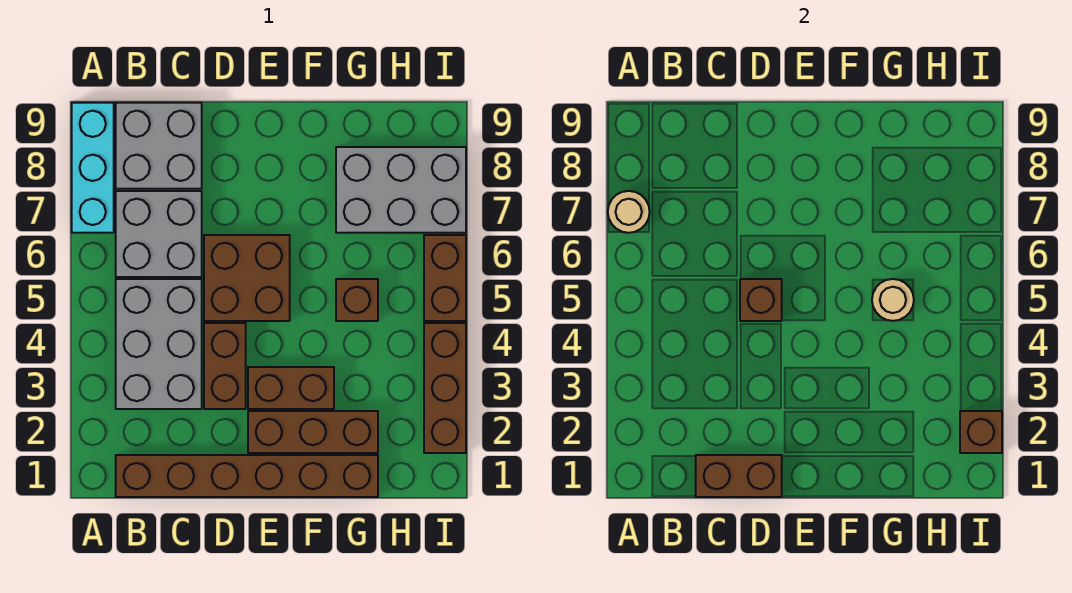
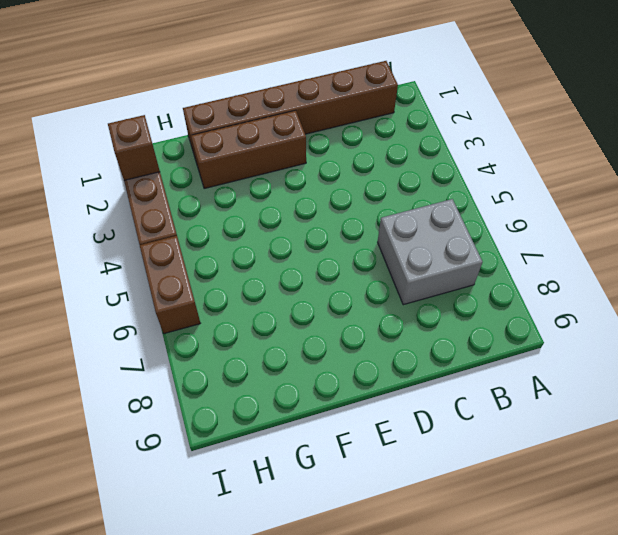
none -> cyan brick A7:A9 level 1
none -> grey brick B3:C5 level 1
none -> grey brick B8:C9 level 1

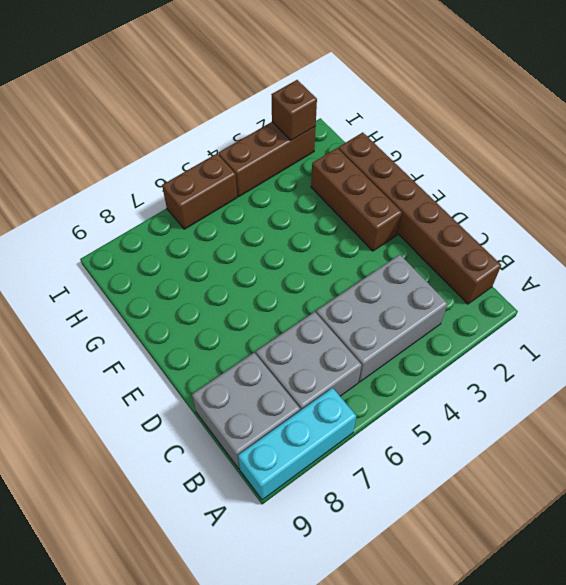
none -> brown brick D3:D4 level 1
none -> brown brick D5:E6 level 1
none -> brown brick E3:F3 level 1

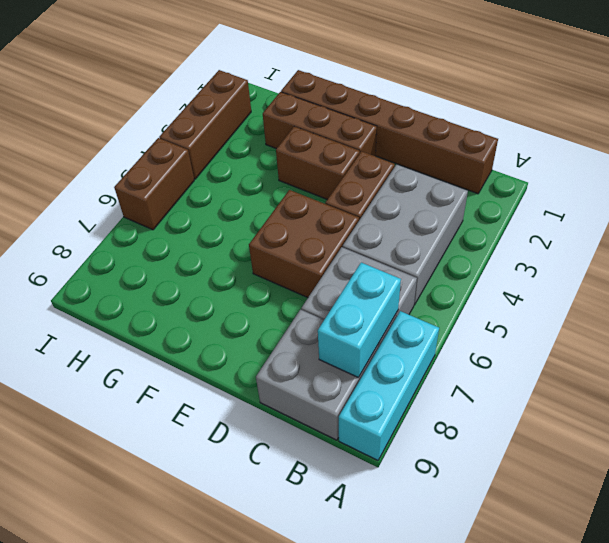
cyan brick B7:B8 level 2 -> none
none -> brown brick G5 level 1
none -> grey brick G7:I8 level 1
none -> tan round brick A7 level 2

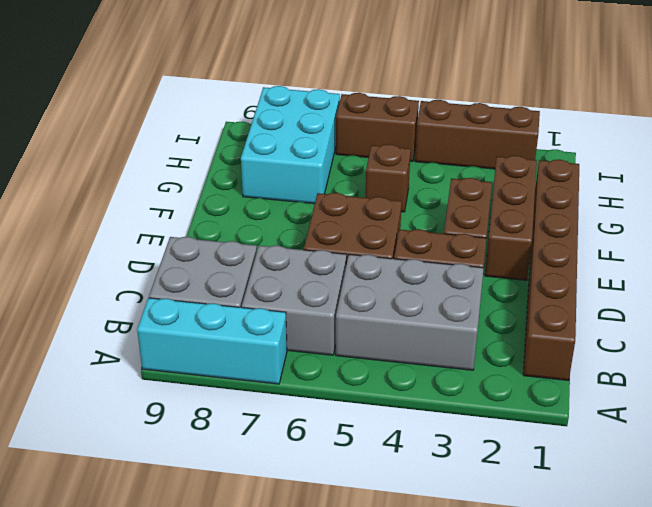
cyan brick G7:I8 level 1 -> grey brick G7:I8 level 1
none -> tan round brick A7 level 2
none -> brown brick C1:D1 level 2
none -> brown brick D5 level 2

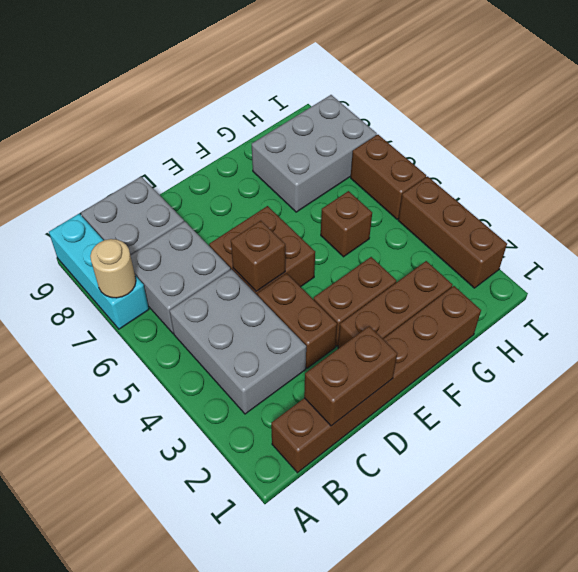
none -> tan round brick G5 level 2
none -> brown brick I2 level 2

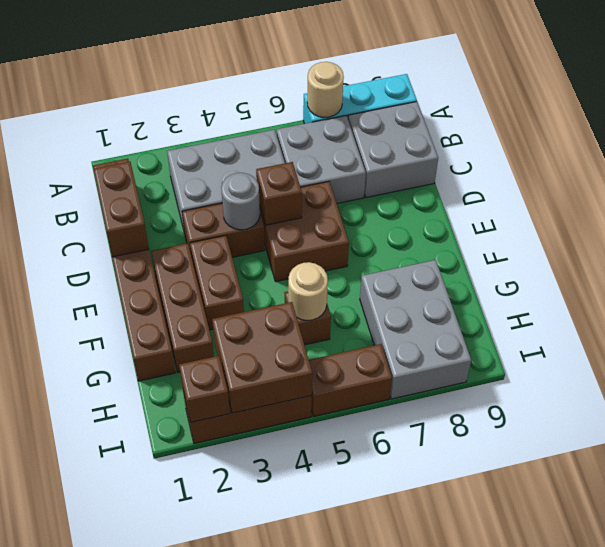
grey round brick D4 level 2 -> none
brown brick H3:I4 level 2 -> none

